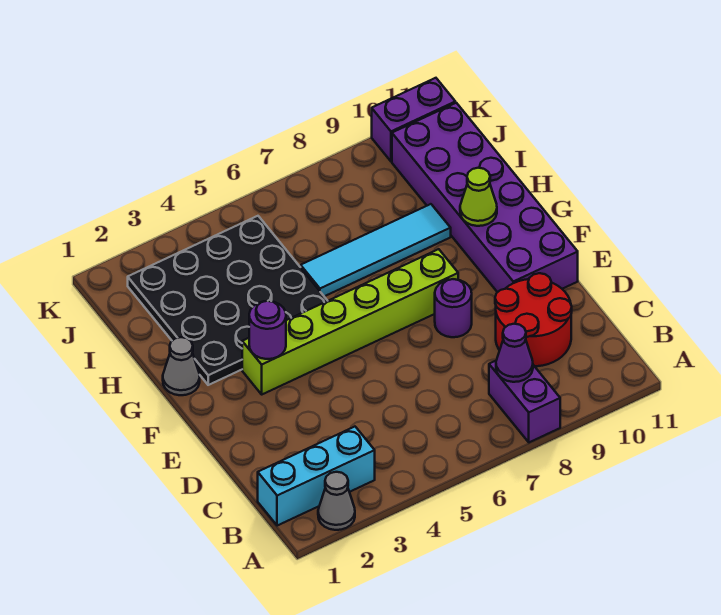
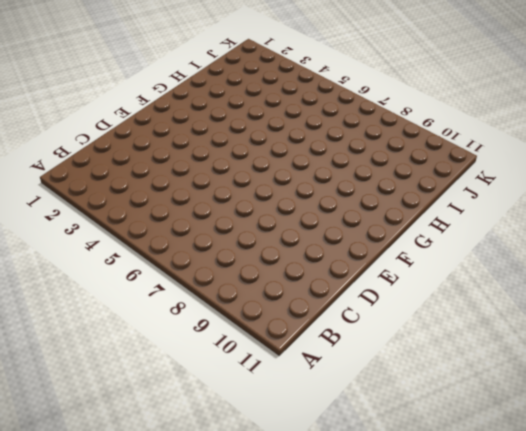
none -> grey cone A2 level 1
none -> purple brick A8:B8 level 1
none -> cyan brick B1:B3 level 1

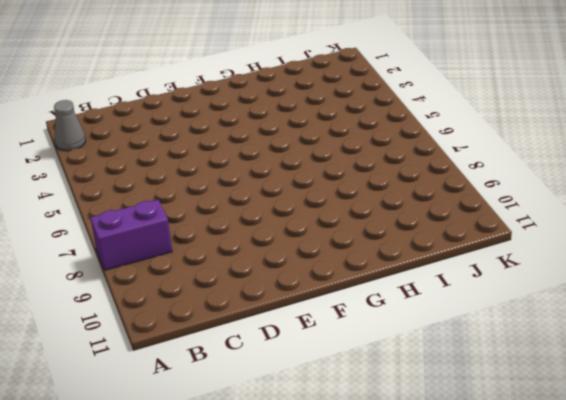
none -> cyan brick B1:B3 level 1
none -> red round brick C9:D10 level 1
none -> purple round brick E8 level 1

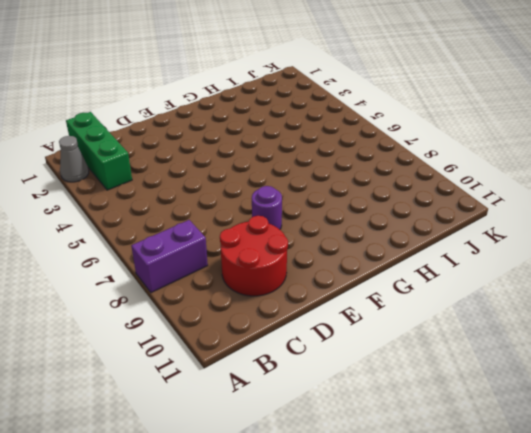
green brick B1:B3 level 1 -> cyan brick B1:B3 level 1
none -> purple brick E10:J11 level 1
none -> lime brick F3:F8 level 1
none -> grey cone G1 level 1

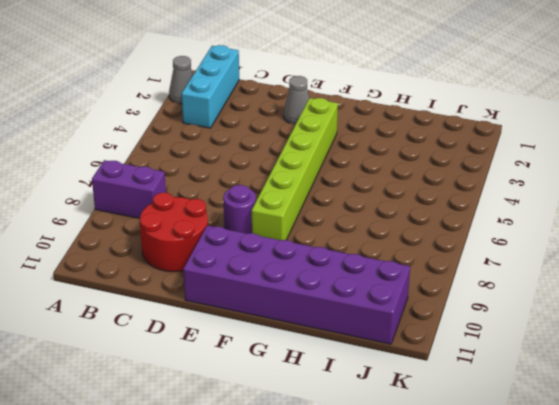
grey cone E2 level 1 -> grey cone G1 level 1
none -> black plate G2:J5 level 1
none -> cyan tile H6:H9 level 1
none -> purple brick K10:K11 level 1

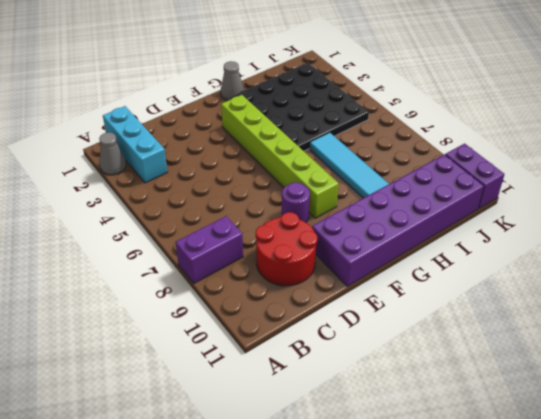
none -> purple cone B8 level 2
none -> purple round brick F3 level 2
none -> lime cone G10 level 2

